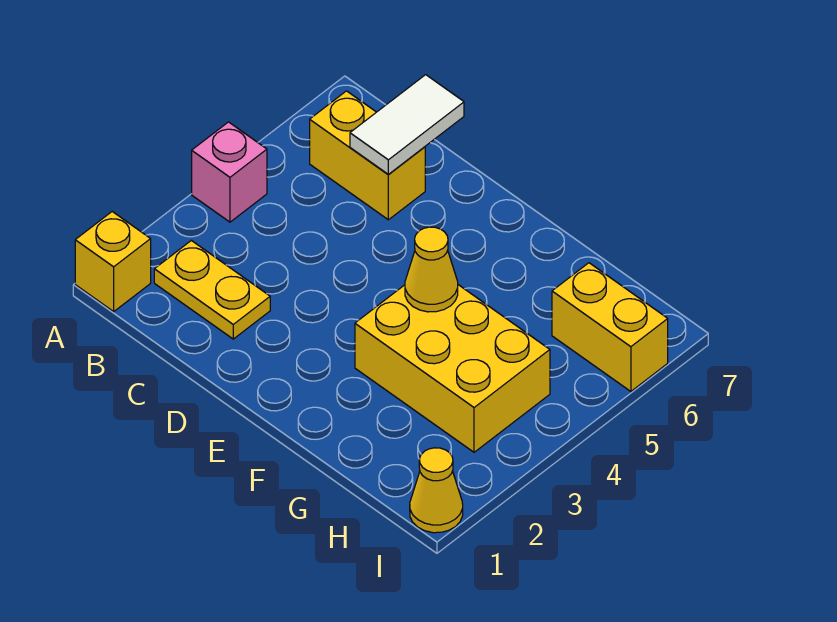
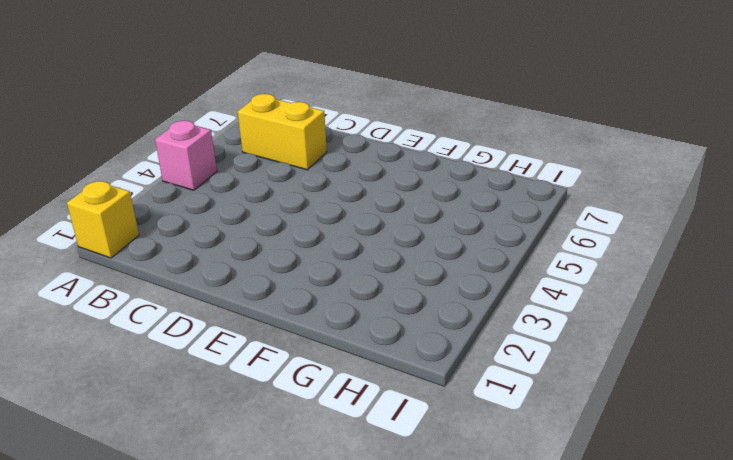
none -> yellow plate B2:C2 level 1
none -> yellow brick F3:H4 level 1

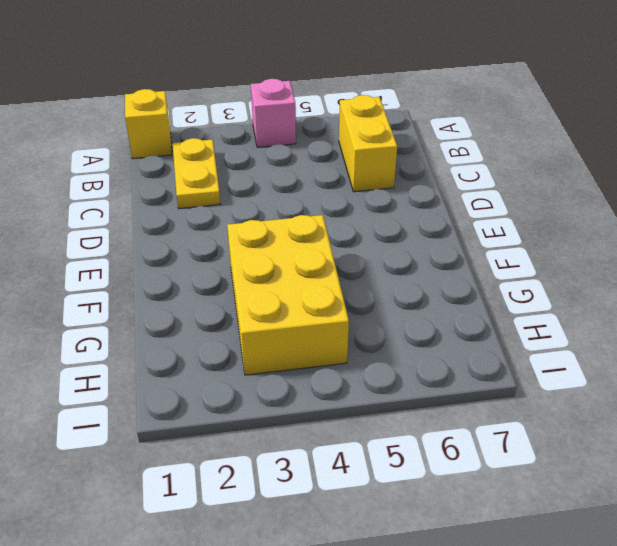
none -> yellow brick H6:I6 level 1
none -> yellow cone I1 level 1

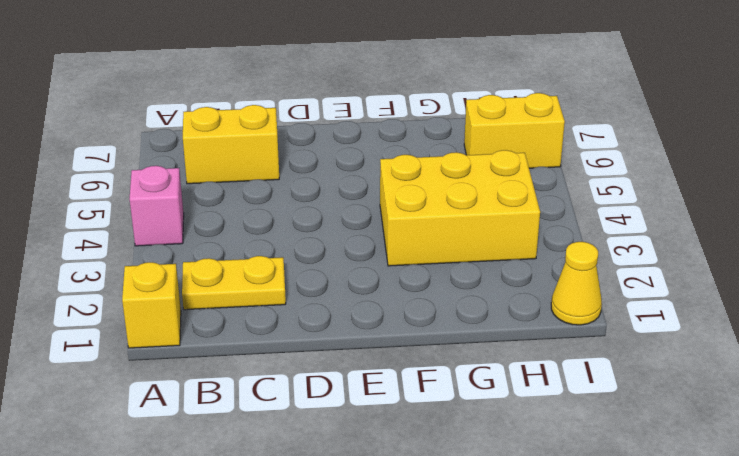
none -> white tile C6:C7 level 2
none -> yellow cone F4 level 2

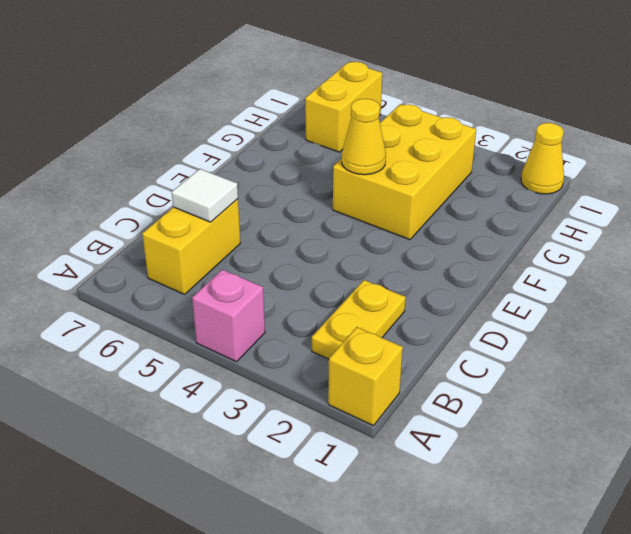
white tile C6 level 2 -> white tile C6:C7 level 2

